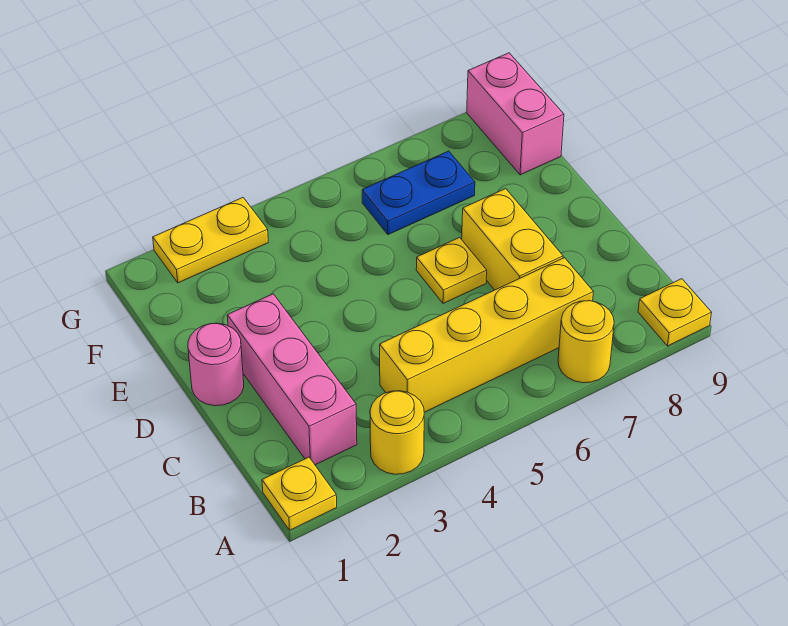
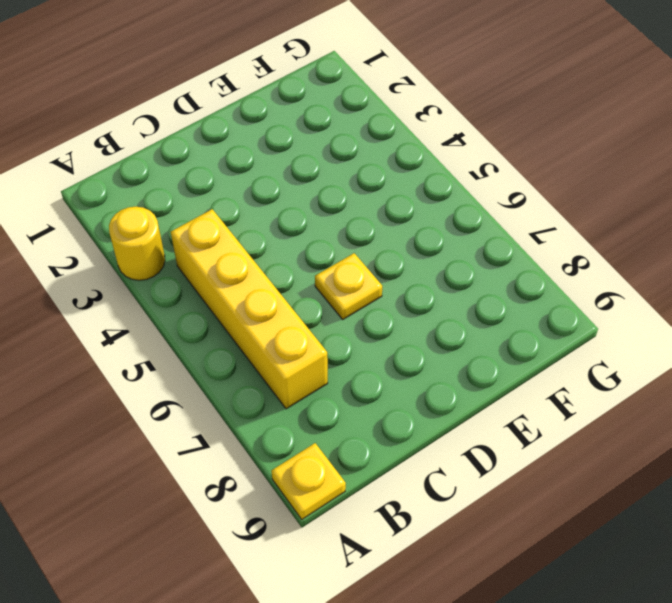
none -> yellow plate A1 level 1
none -> yellow round brick A7 level 1
none -> pink brick B2:D2 level 1

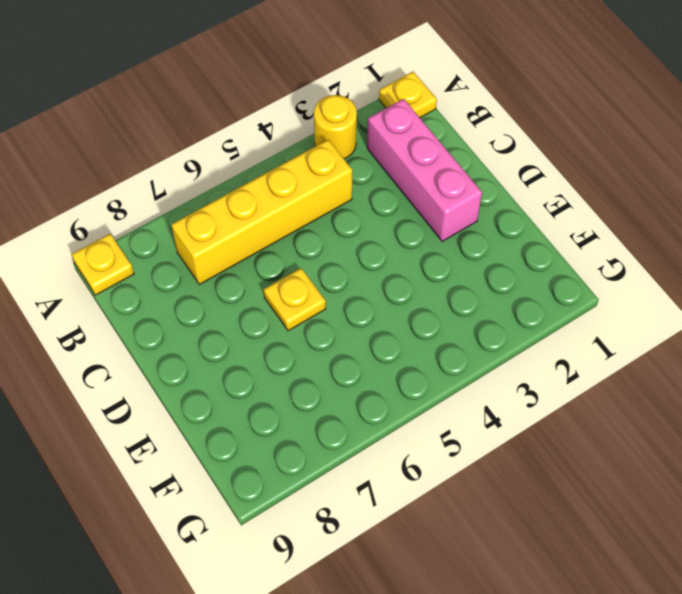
none -> yellow round brick A7 level 1
none -> yellow brick C7:D7 level 1
none -> pink round brick D1 level 1

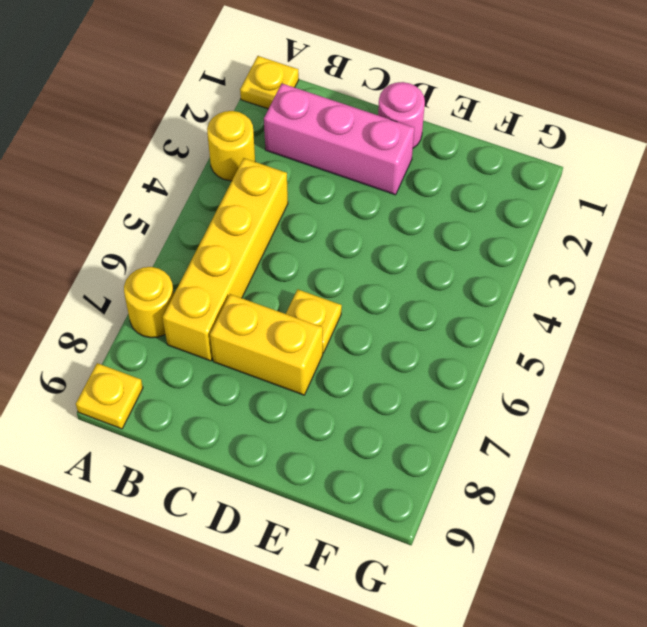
none -> blue plate F6:F7 level 1
none -> pink brick F9:G9 level 1
none -> yellow plate G2:G3 level 1

